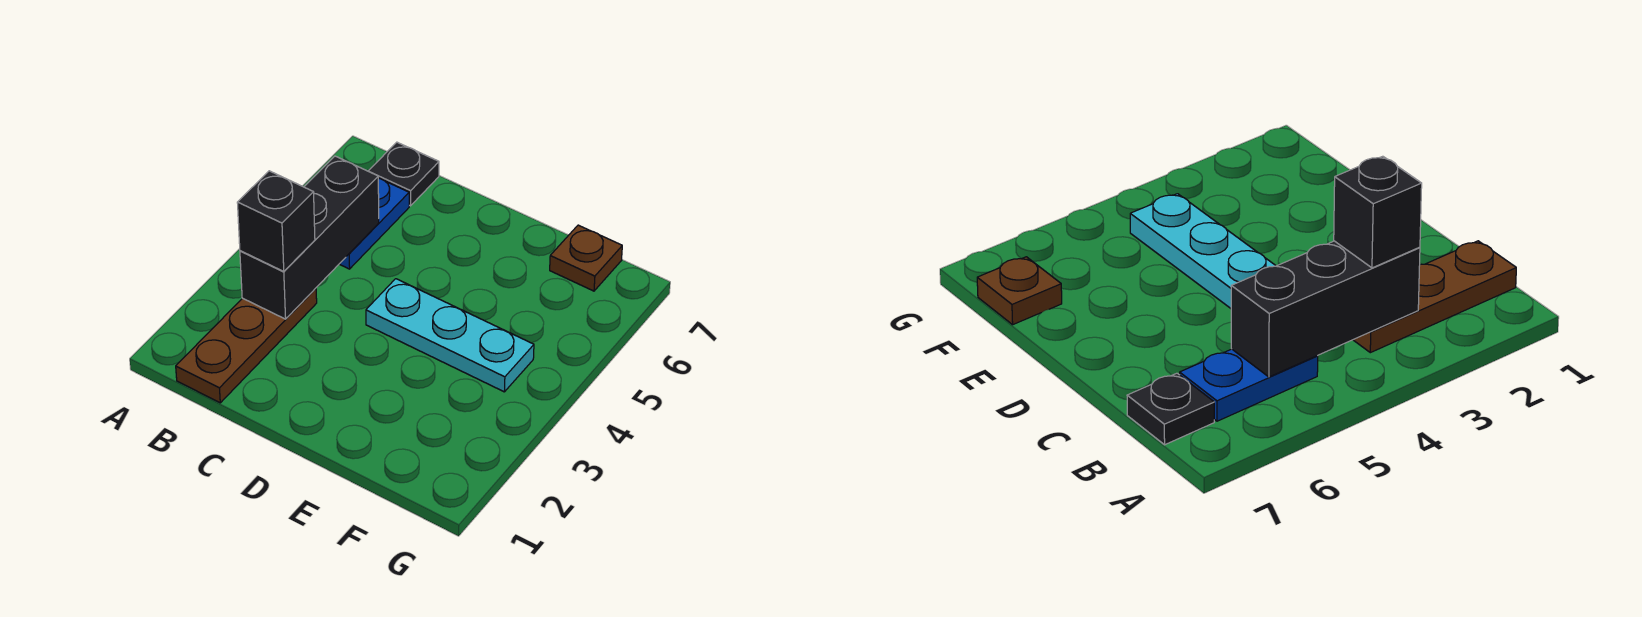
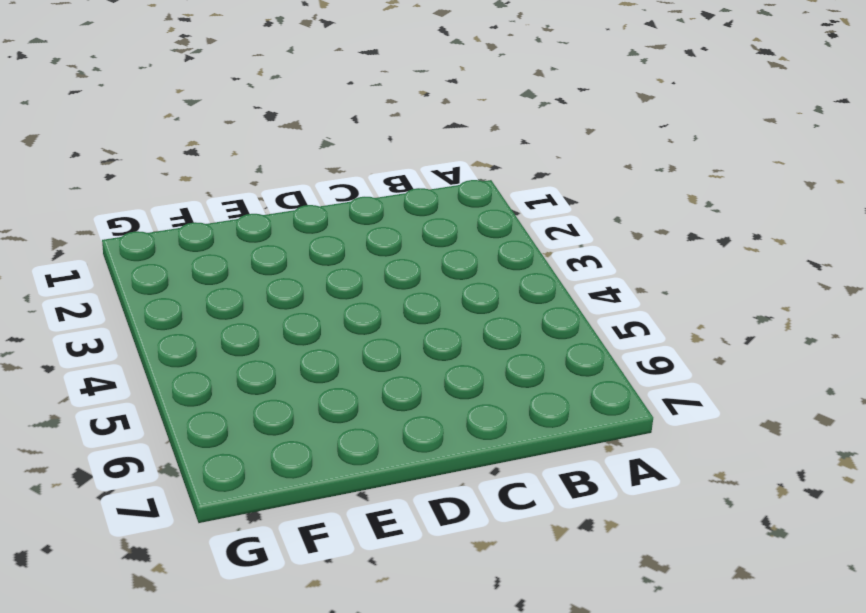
none -> brown plate B1:B3 level 1
none -> blue plate B5:B6 level 1

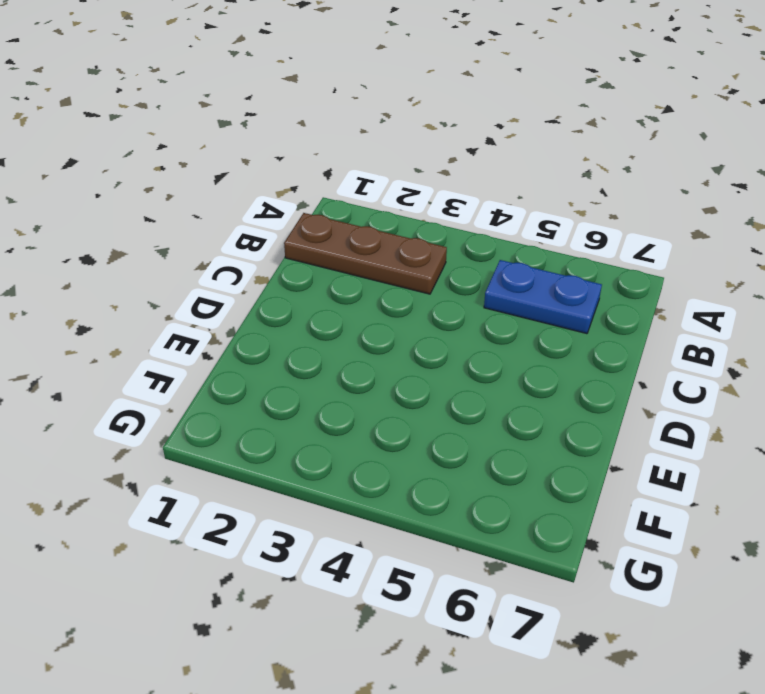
none -> black plate B7 level 1
none -> cyan plate D4:F4 level 1

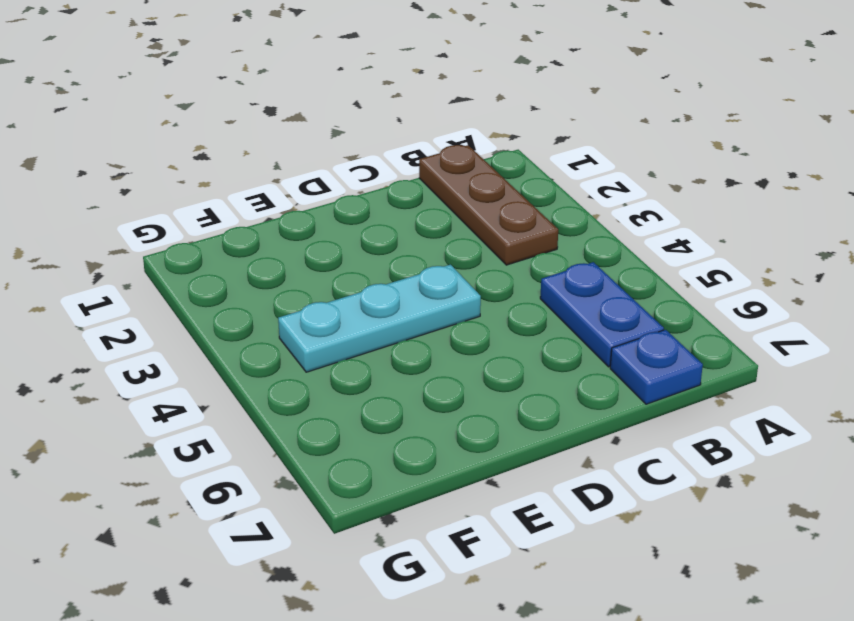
blue plate B7 level 1 -> black plate B7 level 1
none -> brown plate F7 level 1
none -> black brick B3:B5 level 2

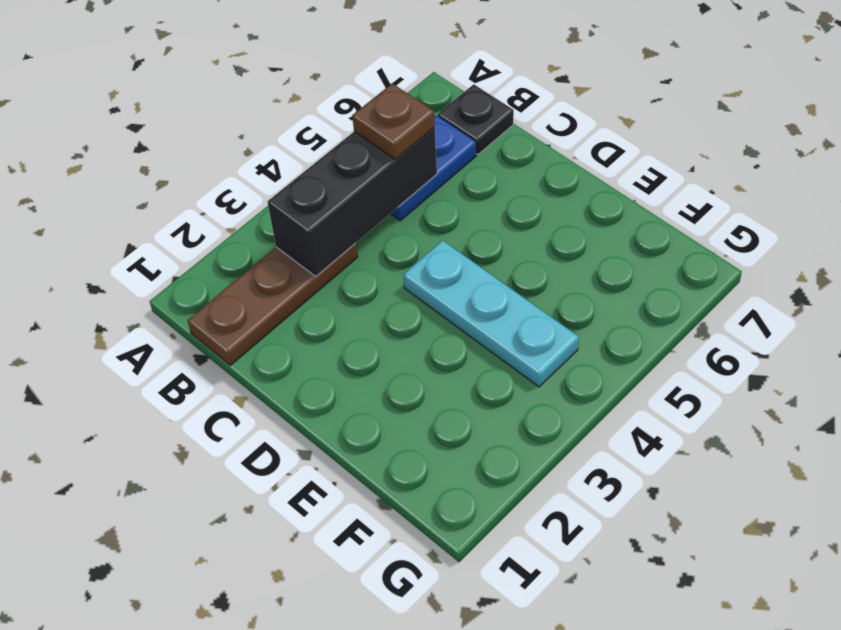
brown plate B5 level 3 -> brown plate F7 level 1
none -> black brick B3 level 3

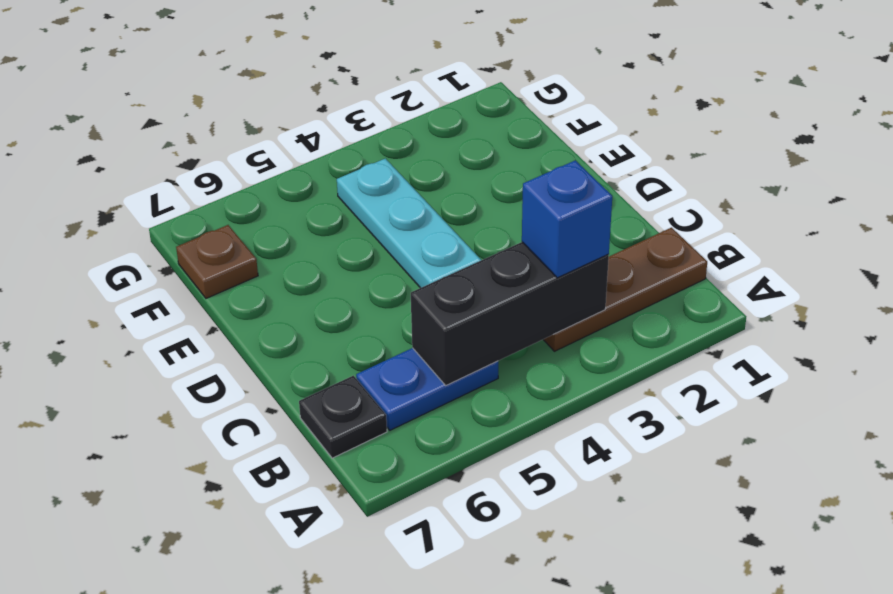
blue brick B3 level 3 -> black brick B3 level 3

